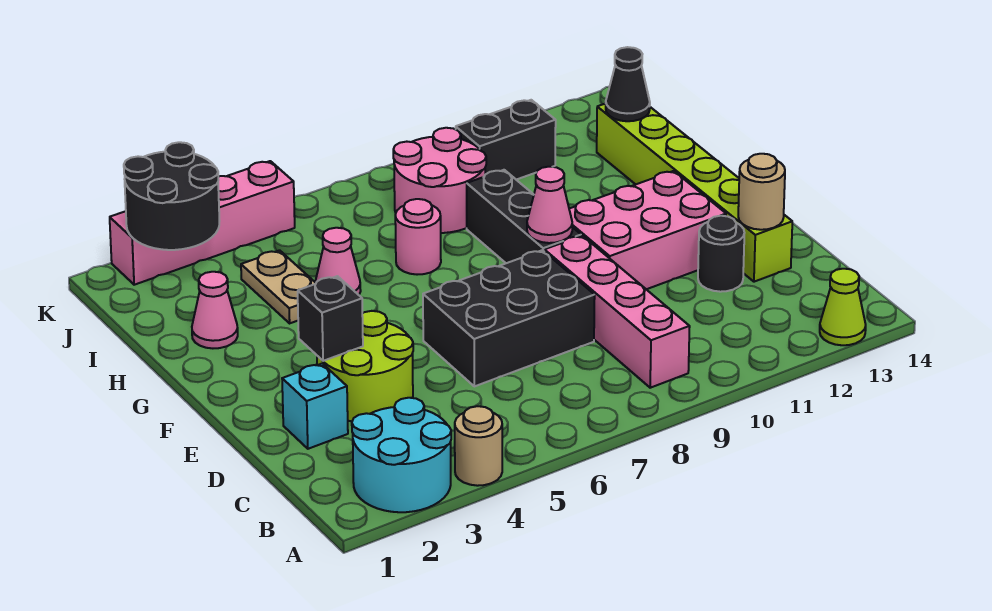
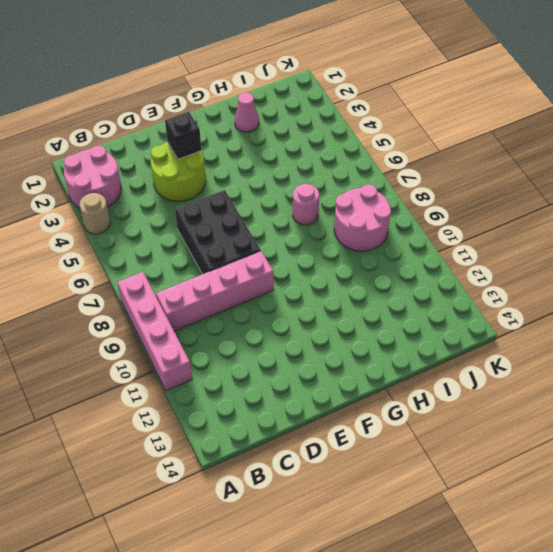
pink round brick A2:B3 level 1 -> cyan round brick A2:B3 level 1
pink brick A8:A11 level 1 -> pink brick K2:K5 level 1
none -> lime cone A13 level 1
none -> cyan brick D2 level 1
none -> black round brick D12 level 1

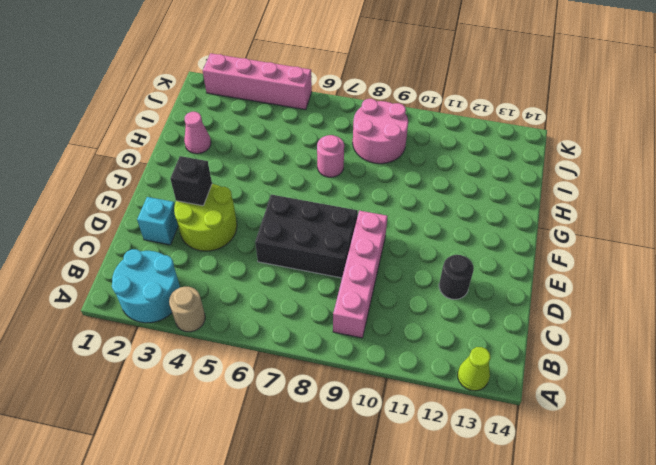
none -> lime brick D13:I13 level 1
none -> pink brick E10:F12 level 1
none -> black brick F9:H9 level 1

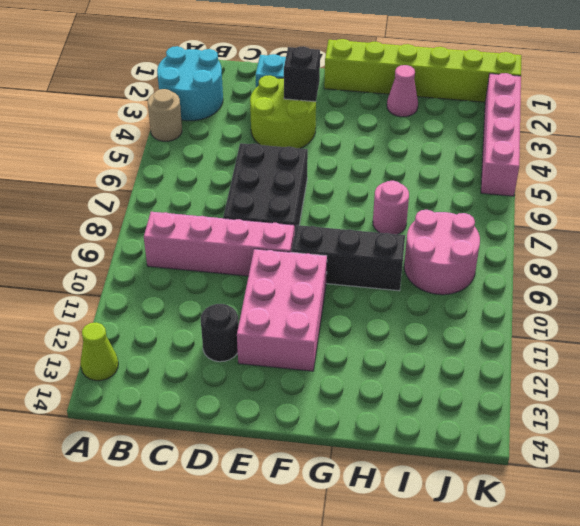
lime brick F1:K1 level 1 -> lime brick D13:I13 level 1
none -> tan plate H4:I4 level 1
none -> pink cone H5 level 1
none -> black brick J10:J11 level 1

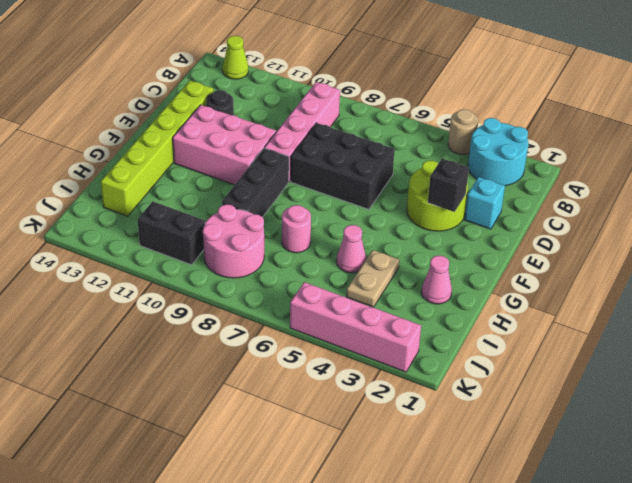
none -> tan round brick D13 level 2
none -> pink cone F9 level 2
none -> black cone I13 level 2

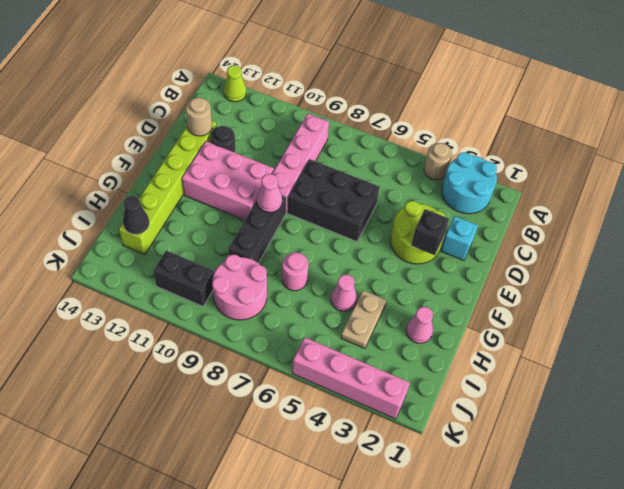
none -> black round brick J2:K3 level 2

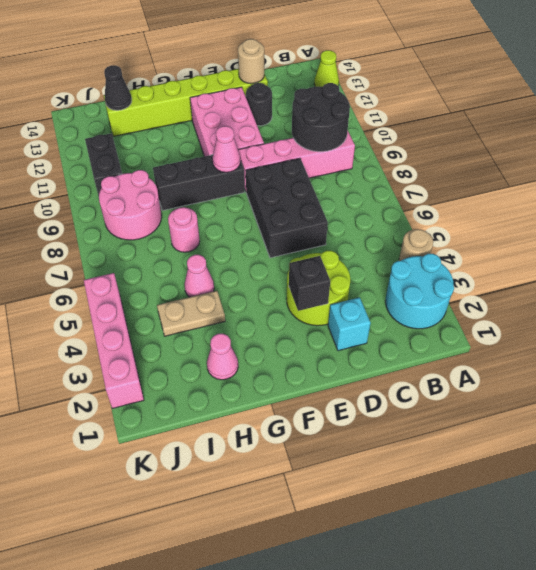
black round brick B9:C10 level 2 -> black round brick J2:K3 level 2

